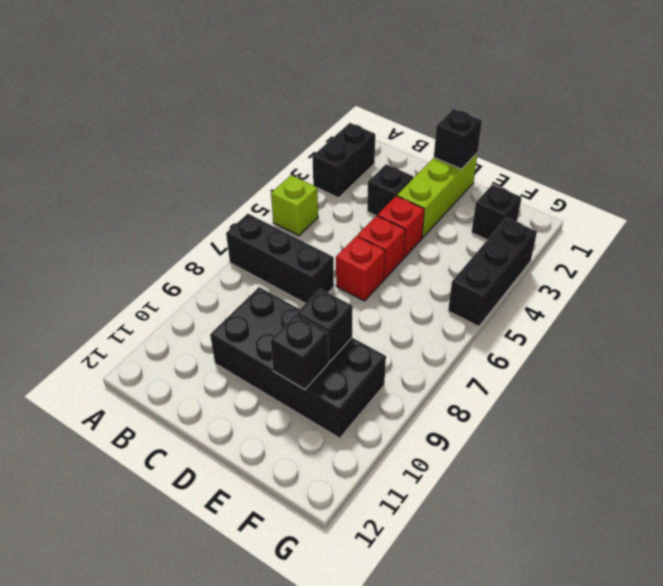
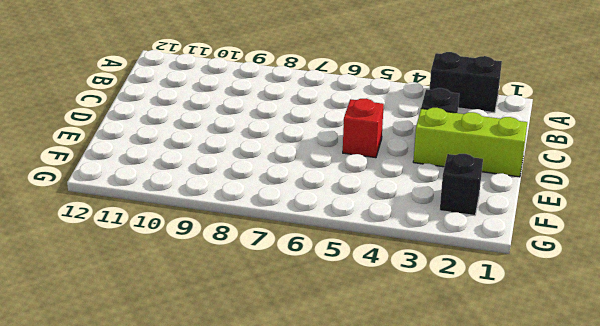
none -> lime brick A5 level 1
none -> black brick A7:C7 level 1
none -> black brick C9:F10 level 1

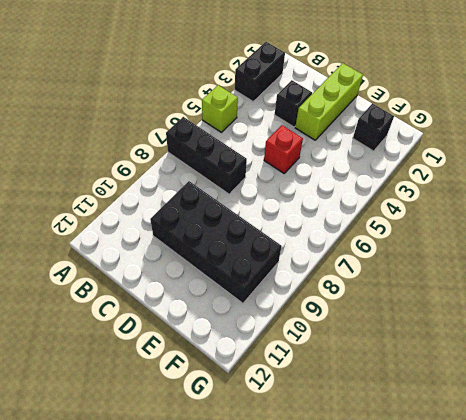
none -> red brick D4 level 1
none -> red brick D6 level 1
none -> black brick G3:G5 level 1

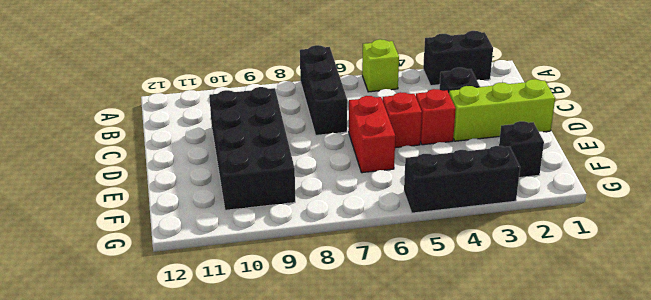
red brick D6:E6 level 1 -> red brick D6 level 1
none -> black brick D1 level 2
none -> black brick E9 level 2
none -> black brick E10 level 2

